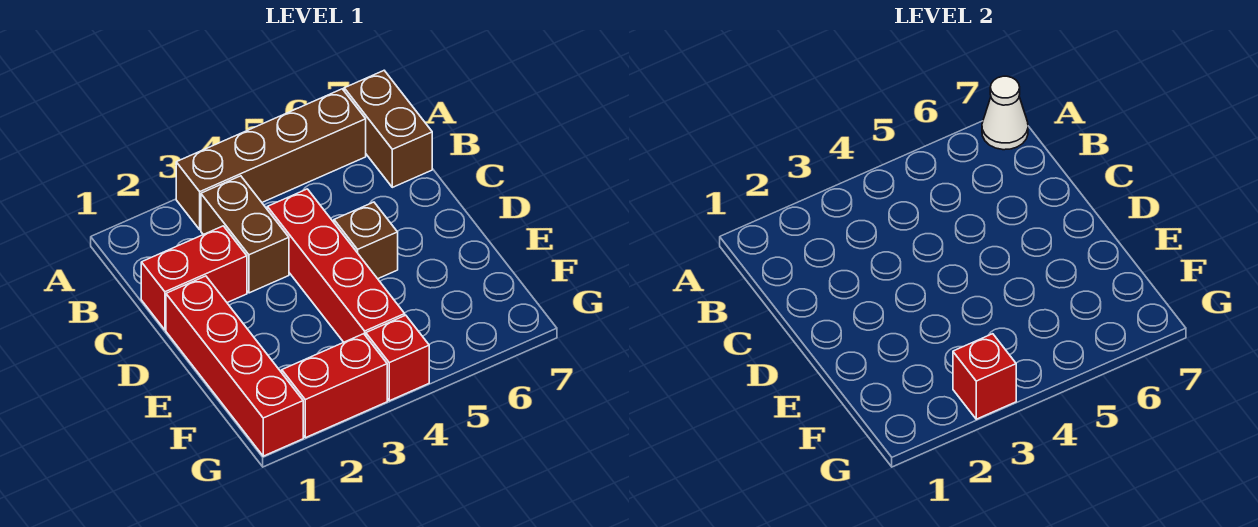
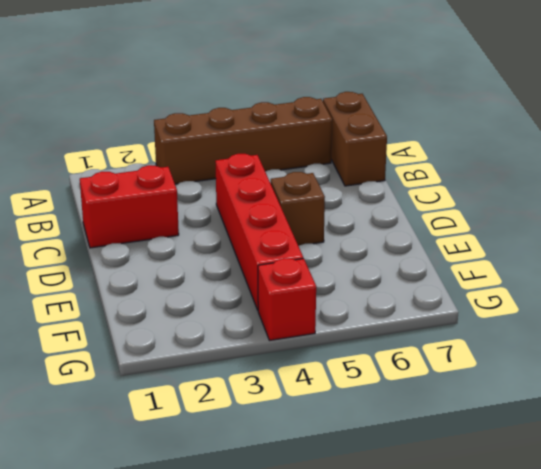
none -> brown brick B3:C3 level 1
none -> red brick D1:G1 level 1

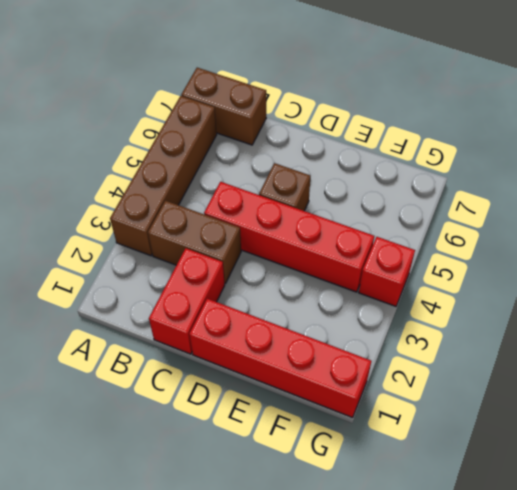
none -> red brick G2:G3 level 1
none -> white cone A7 level 2

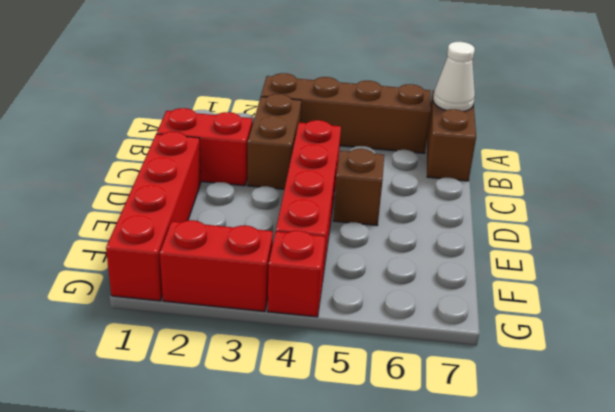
none -> red brick G3 level 2

